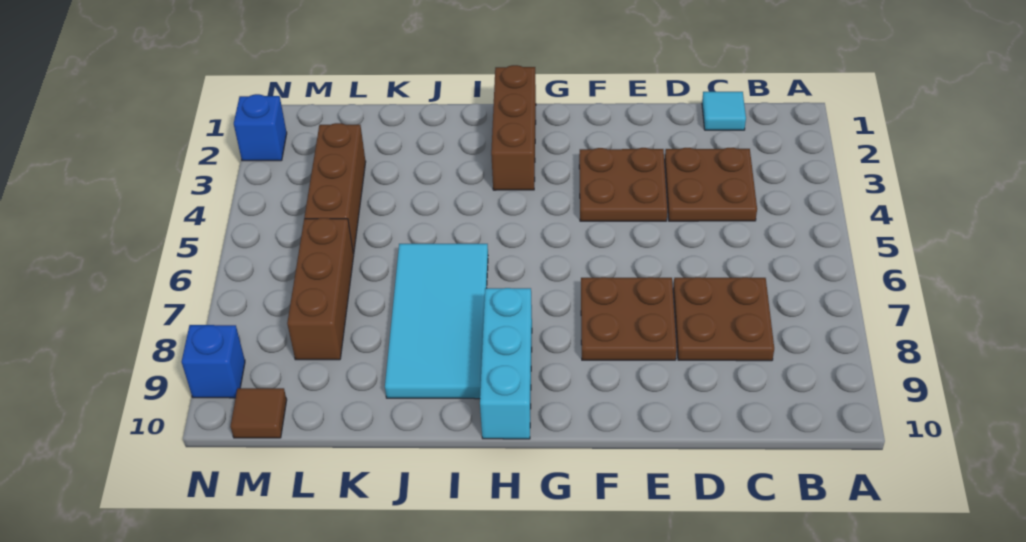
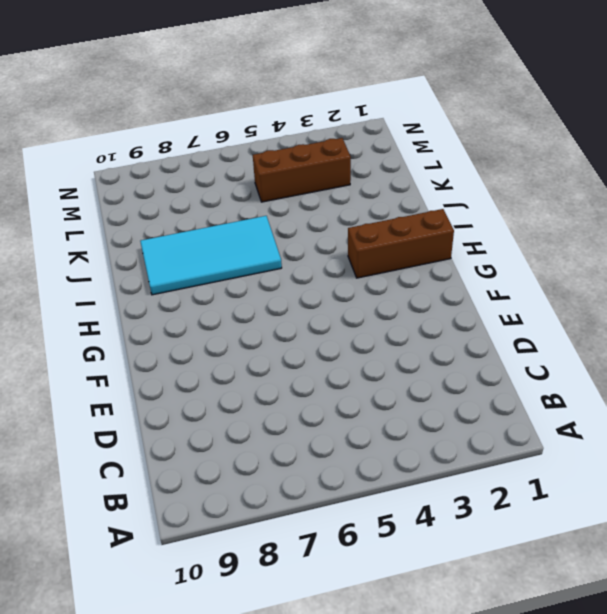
none -> cyan tile C1 level 1
none -> brown plate C3:D4 level 1
none -> brown plate C7:D8 level 1

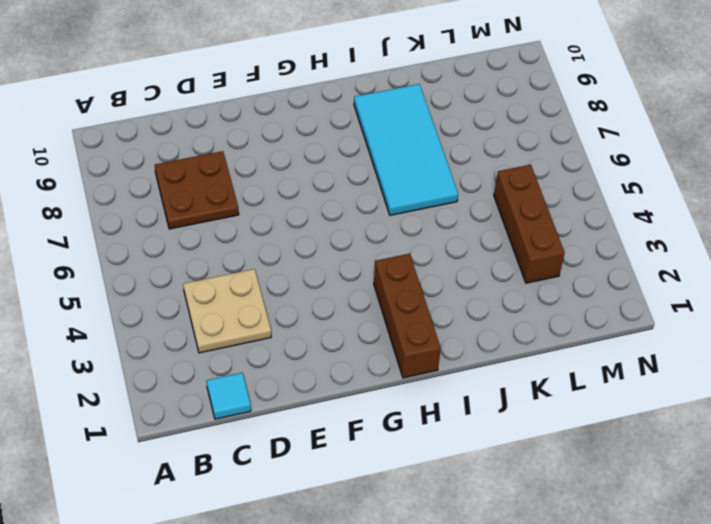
tan plate C3:D4 level 1 -> brown plate C3:D4 level 1
none -> brown plate E3:F4 level 1
none -> brown plate E7:F8 level 1
none -> cyan brick H8:H10 level 1

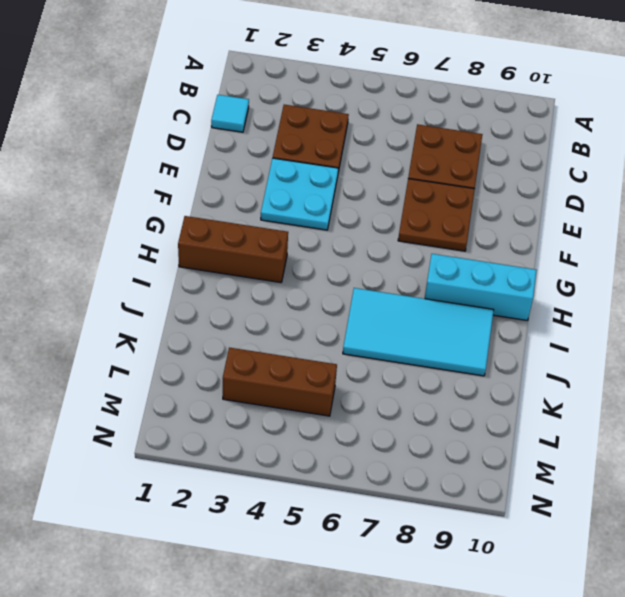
cyan plate E3:F4 level 1 -> brown plate E3:F4 level 1
none -> brown brick L6:L8 level 1
none -> brown tile M10 level 1
none -> blue brick N2 level 1

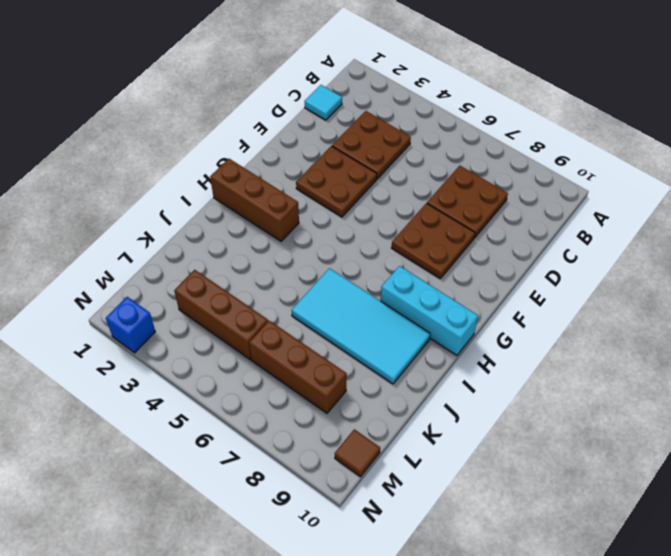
none -> blue brick N9 level 1

